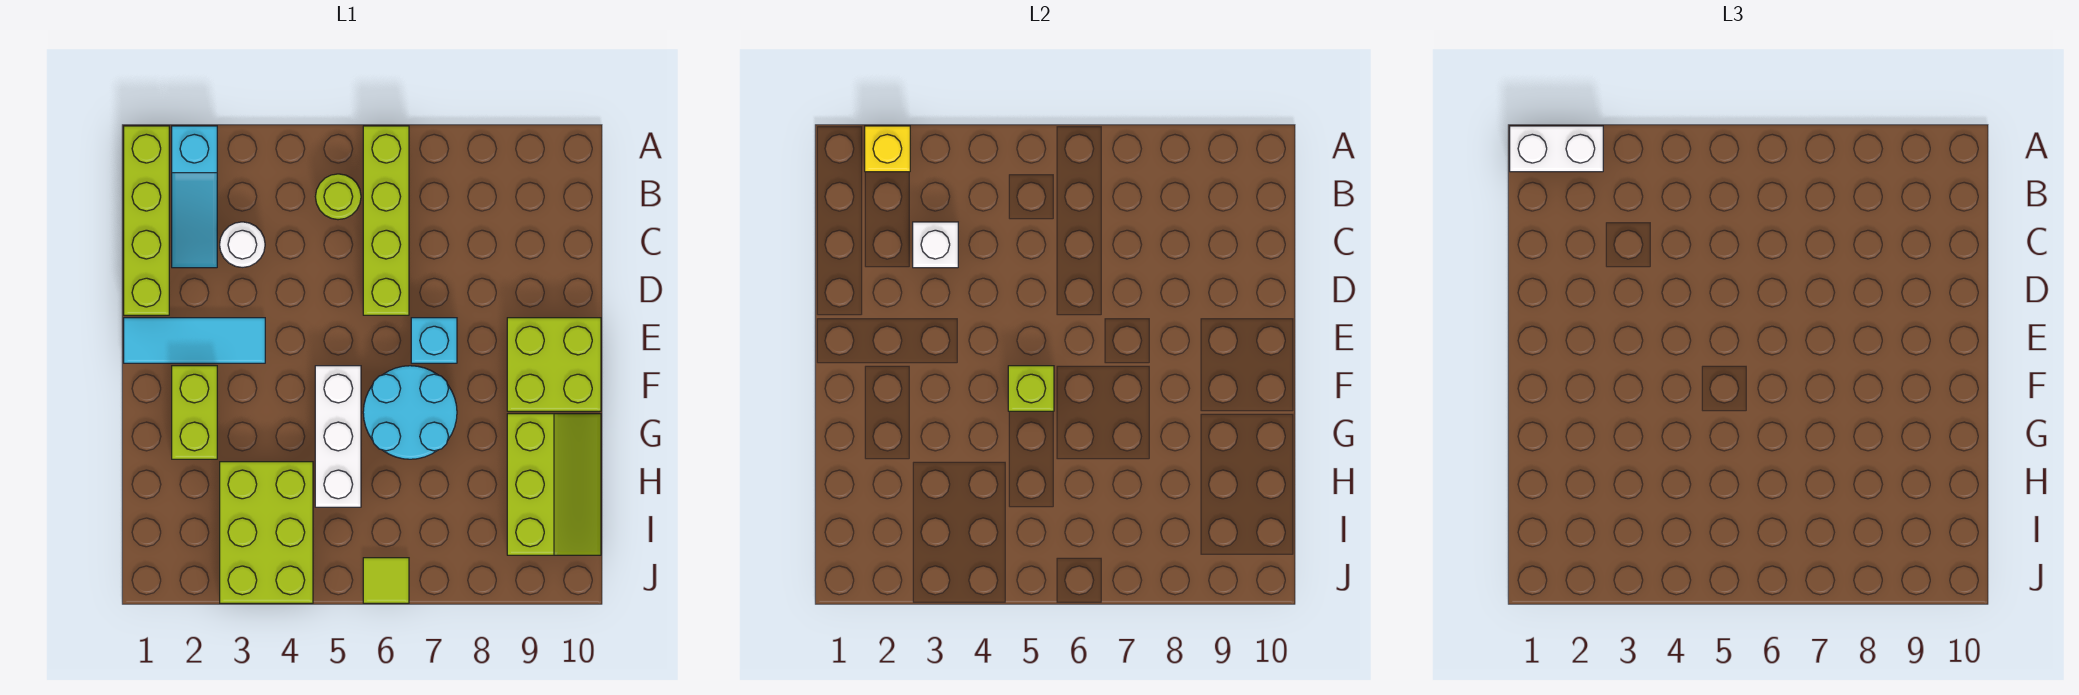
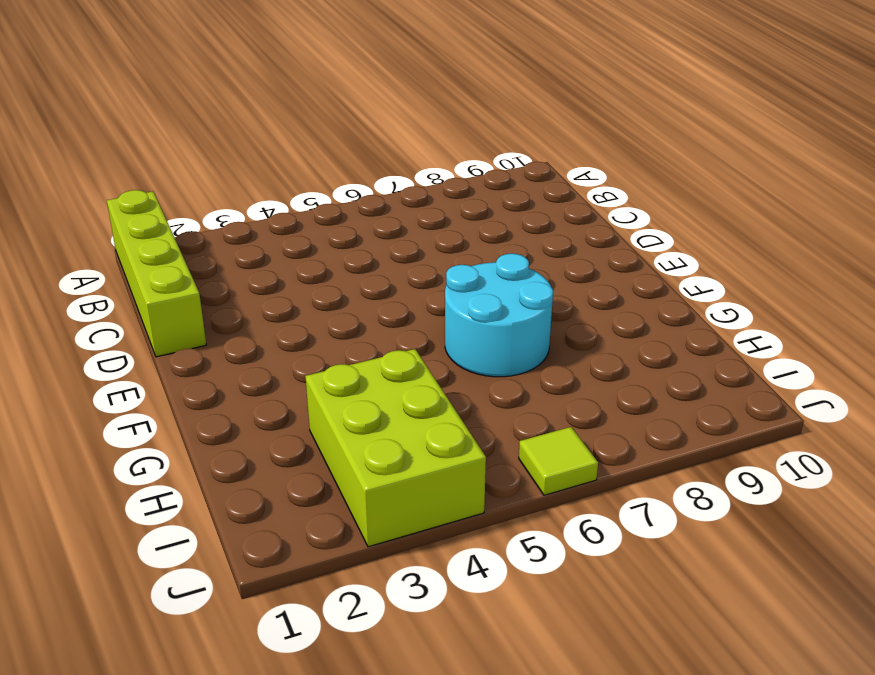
none -> cyan slope A2:C2 level 1 top A
none -> lime brick A6:D6 level 1
none -> lime round brick B5 level 1

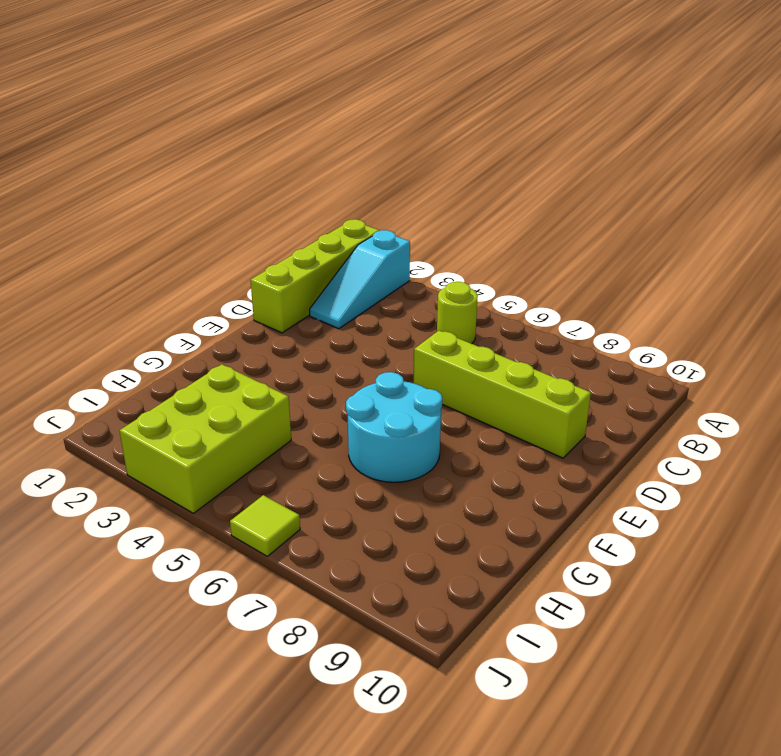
lime brick D6:D9 level 1 -> lime brick A6:D6 level 1
none -> white round brick C3 level 1
none -> cyan tile E1:E3 level 1
none -> cyan brick E7 level 1

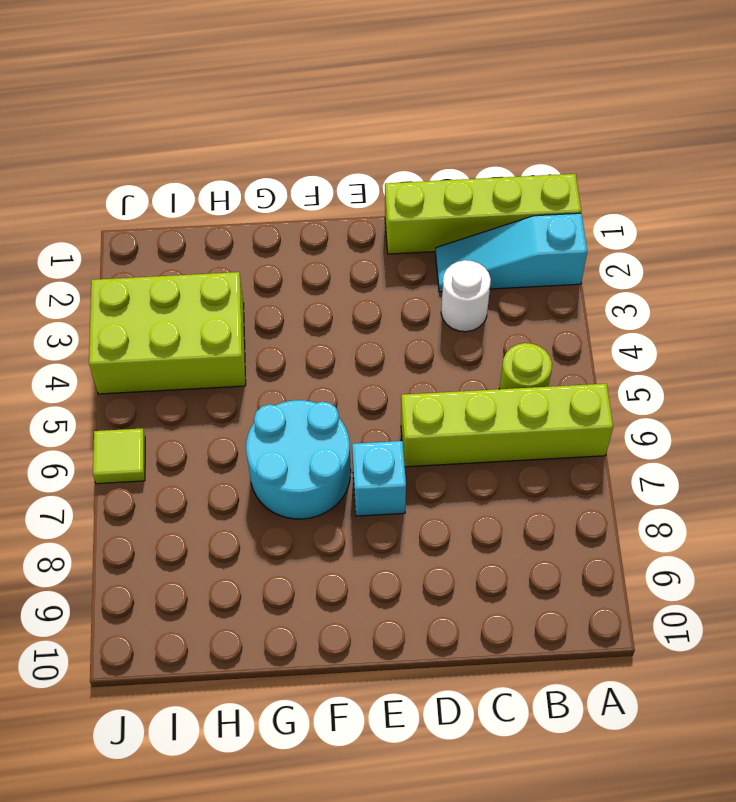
none -> cyan tile E1:E3 level 1
none -> lime brick E9:F10 level 1
none -> lime brick F2:G2 level 1

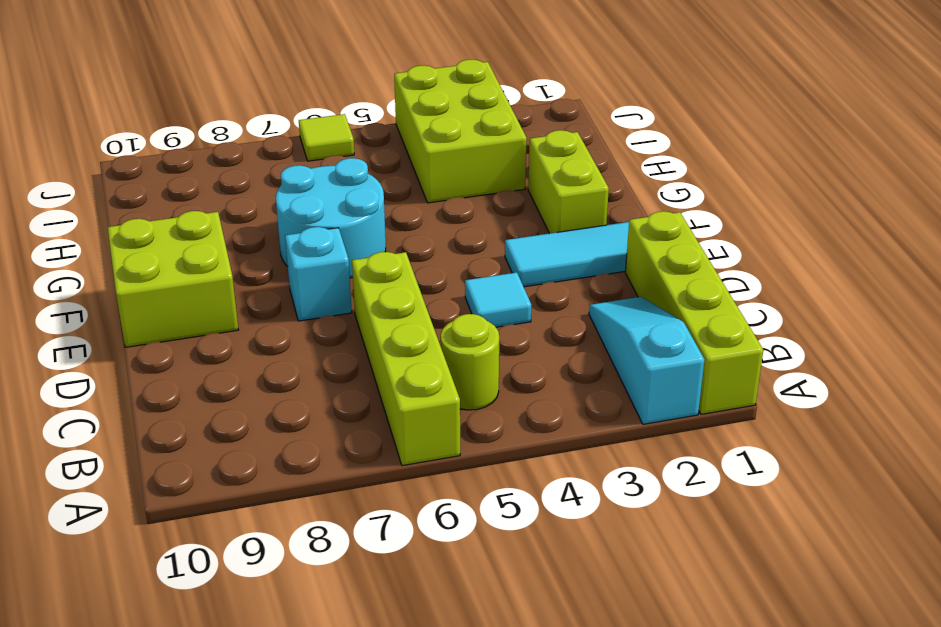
cyan tile D4 level 1 -> none
none -> white round brick C3 level 1
none -> white brick F5:H5 level 1
none -> lime slope G9:I10 level 1 top 9

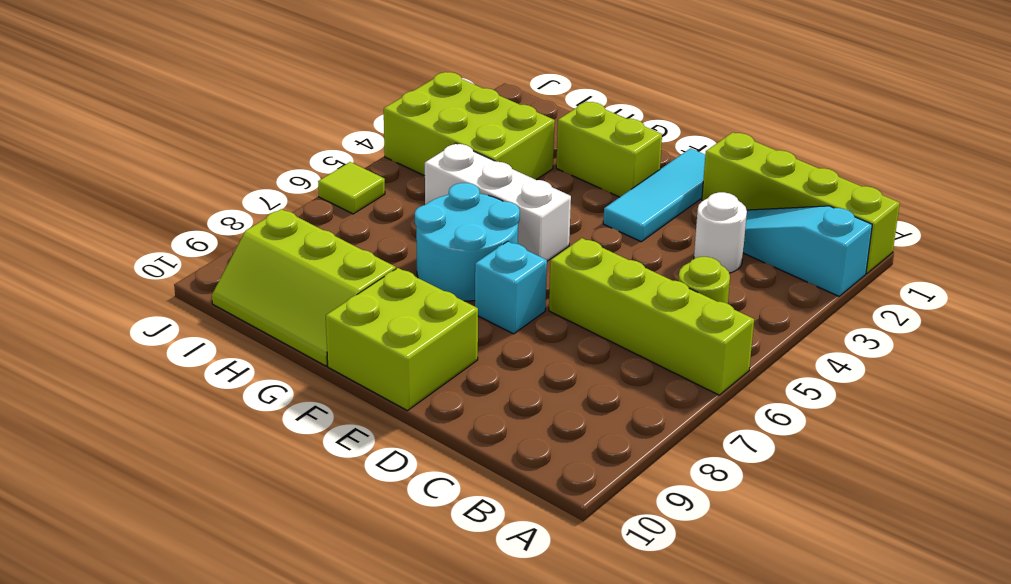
none -> yellow brick A2 level 2
none -> white brick C3 level 2
none -> lime brick F5 level 2

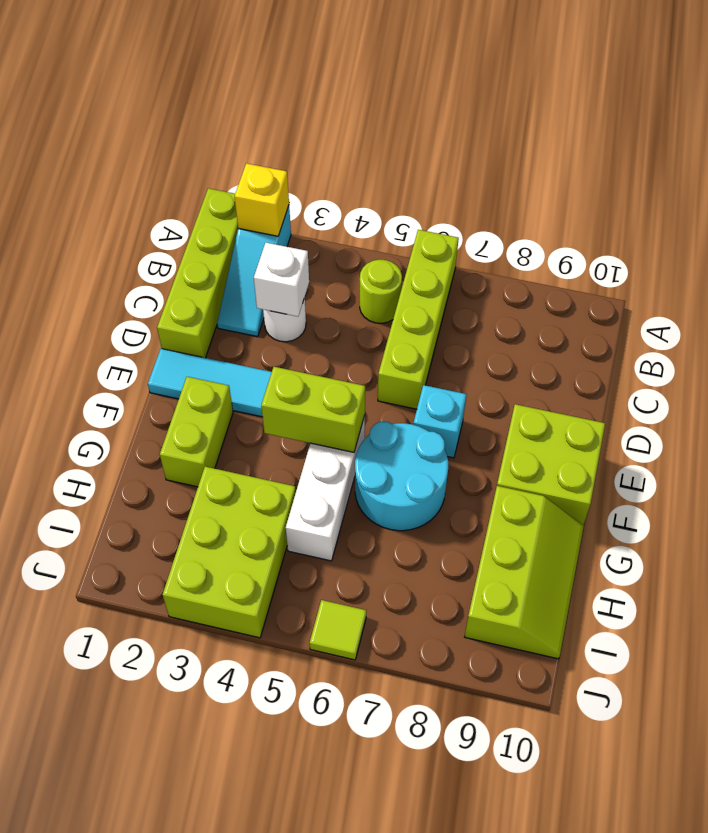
lime brick F4:F5 level 2 -> lime brick F5 level 2
none -> white brick A1:A2 level 3

